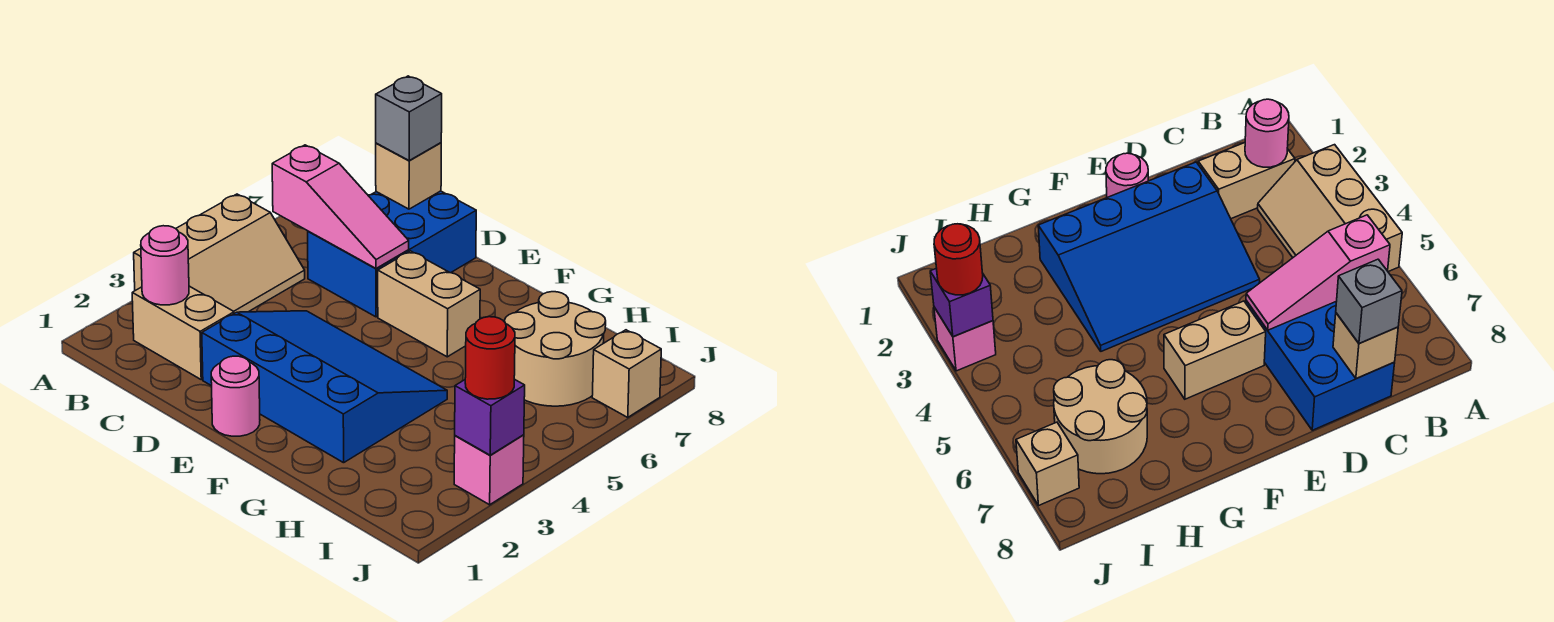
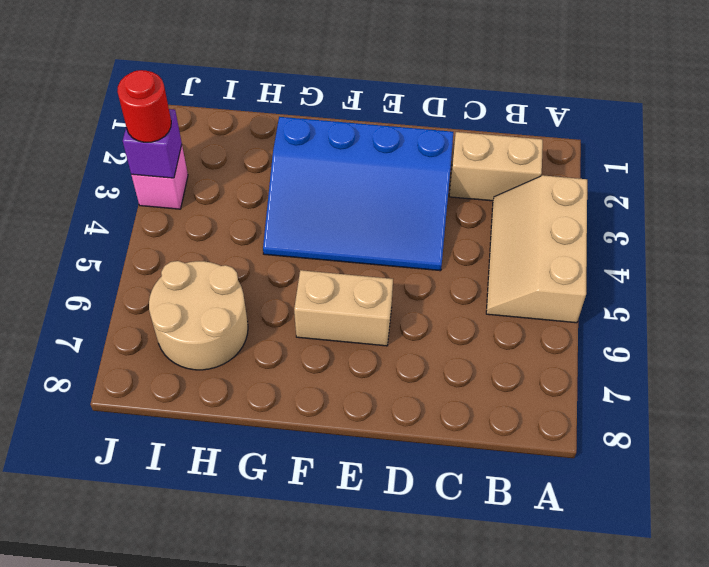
none -> blue brick C6:D8 level 1
none -> pink round brick E1 level 1
none -> tan brick J7 level 1

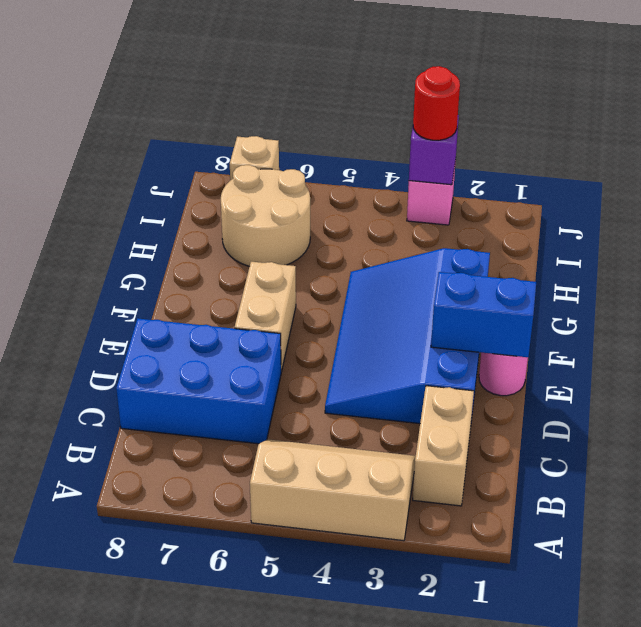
blue brick E1:E2 level 2 -> none
none -> pink round brick B2 level 2
none -> pink slope B6:D6 level 2 top B
none -> tan brick C8 level 2

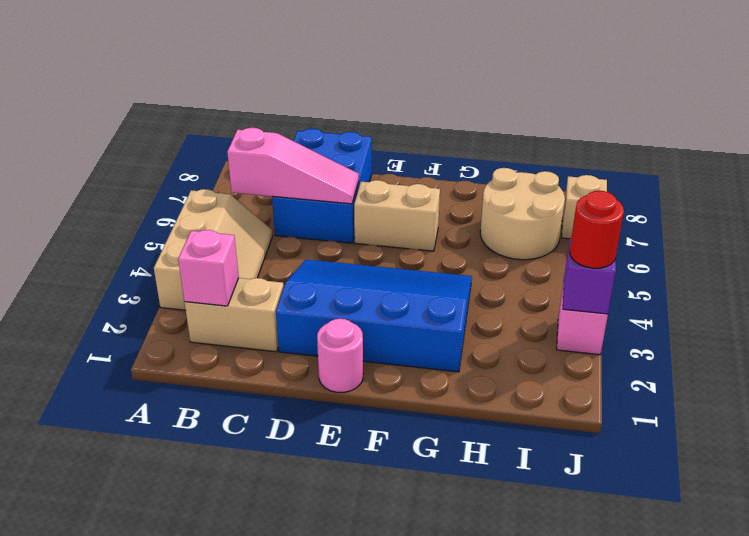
pink brick B2 level 2 -> pink round brick B2 level 2
none -> tan brick C8 level 2
none -> grey brick C8 level 3

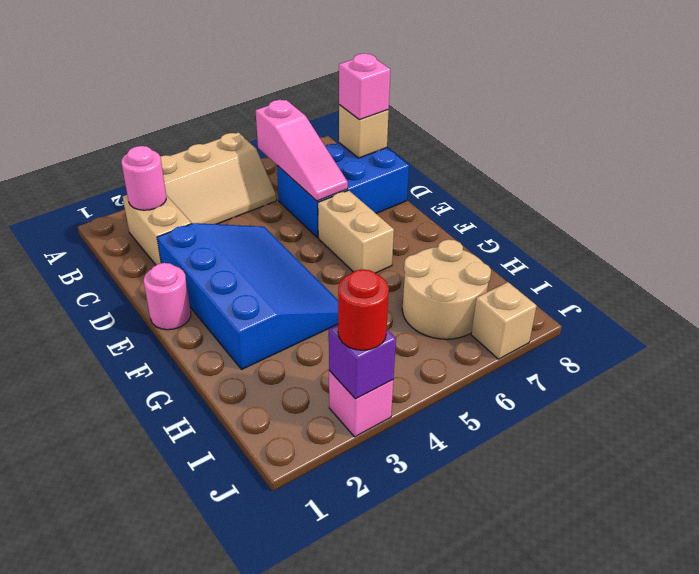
pink brick C8 level 3 -> grey brick C8 level 3

